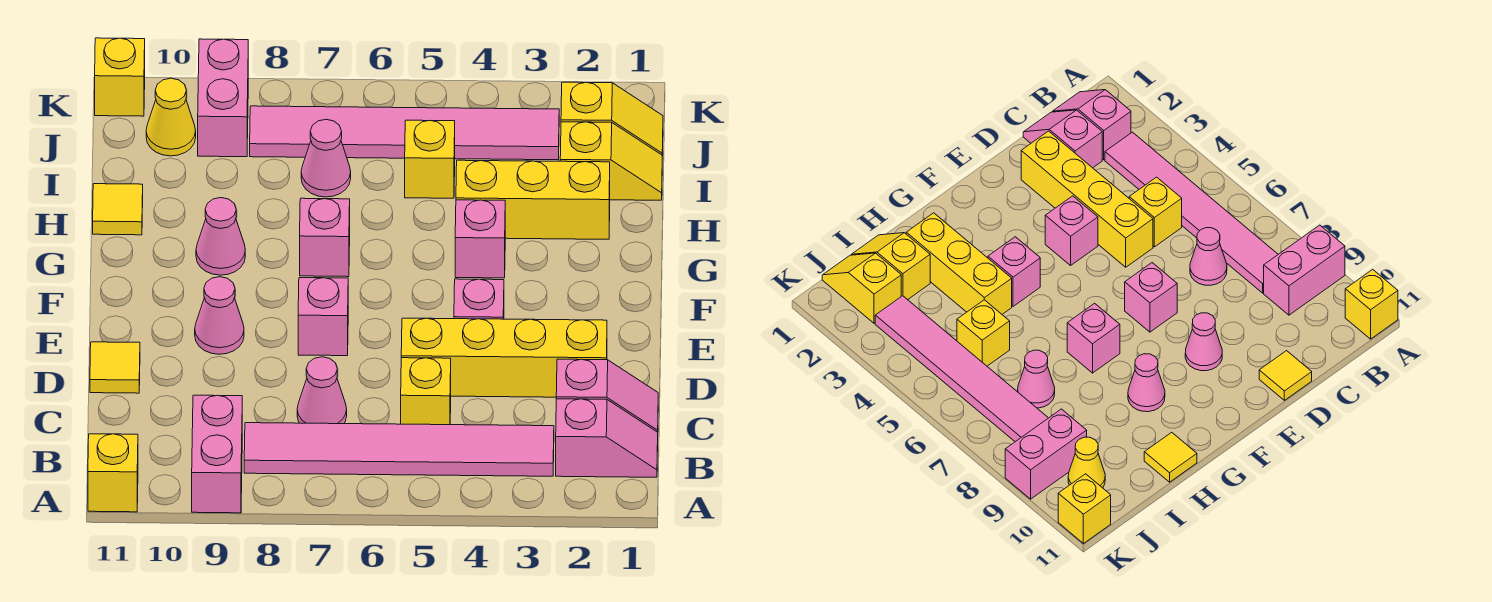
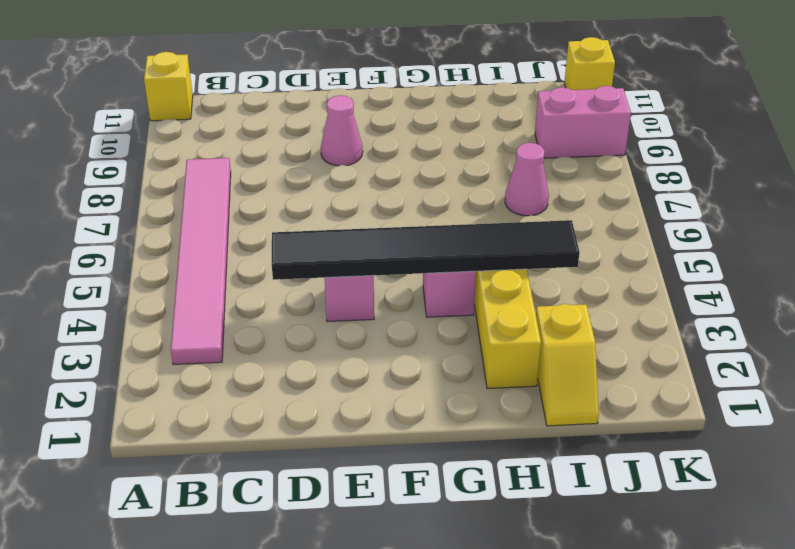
black tile D4:I4 level 2 -> none
none -> pink brick A9:B9 level 1
none -> pink slope B1:B2 level 1 top 2
none -> pink slope C1:C2 level 1 top 2

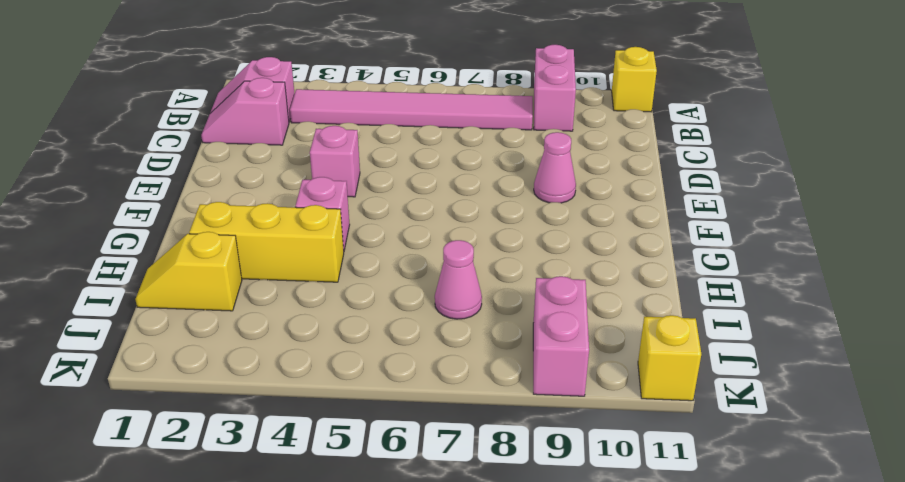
none -> yellow brick C5 level 1
none -> pink cone C7 level 1
none -> yellow brick D2:D5 level 1

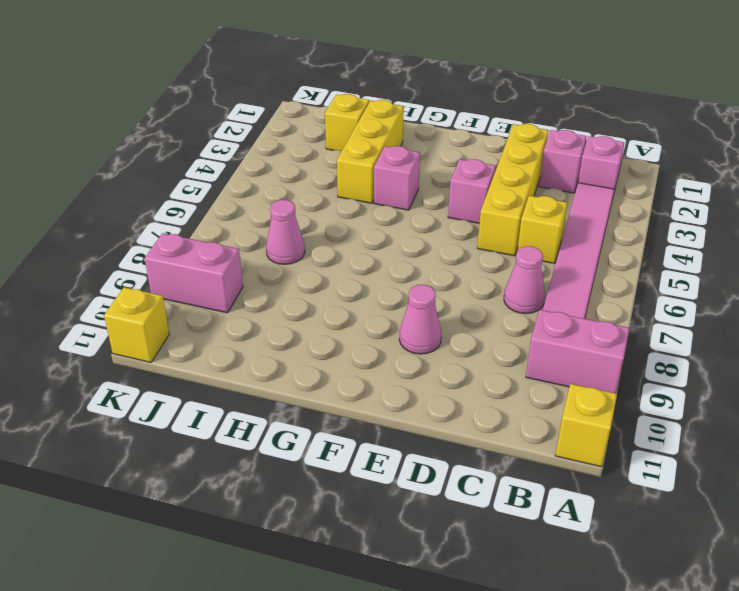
none -> yellow tile D11 level 1
none -> pink brick E7 level 1
none -> pink brick G7 level 1

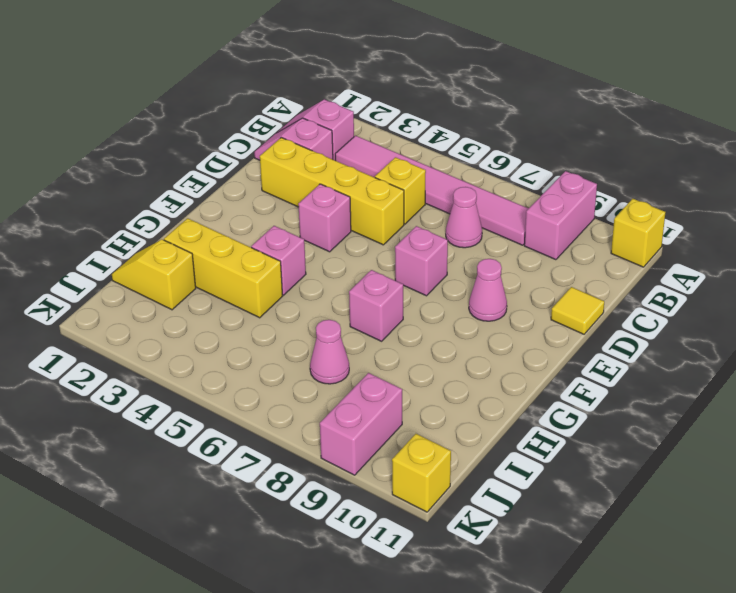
none -> pink cone G9 level 1
none -> yellow tile H11 level 1
none -> yellow brick I5 level 1

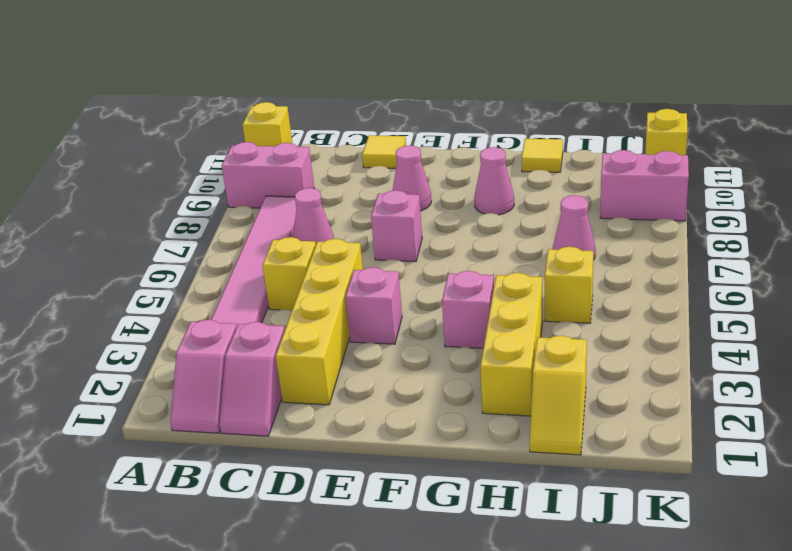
none -> pink brick G7 level 1
none -> yellow slope J1:J2 level 1 top 2
none -> pink tile J3:J8 level 1

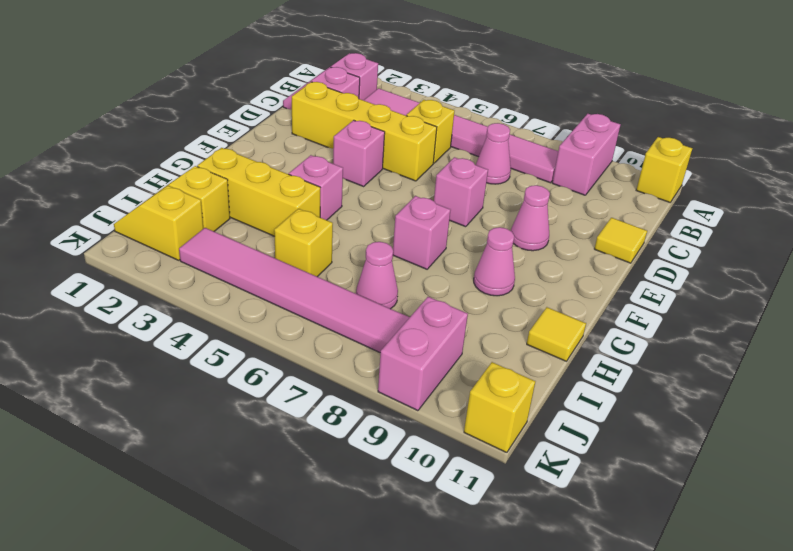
none -> yellow cone J10 level 1

